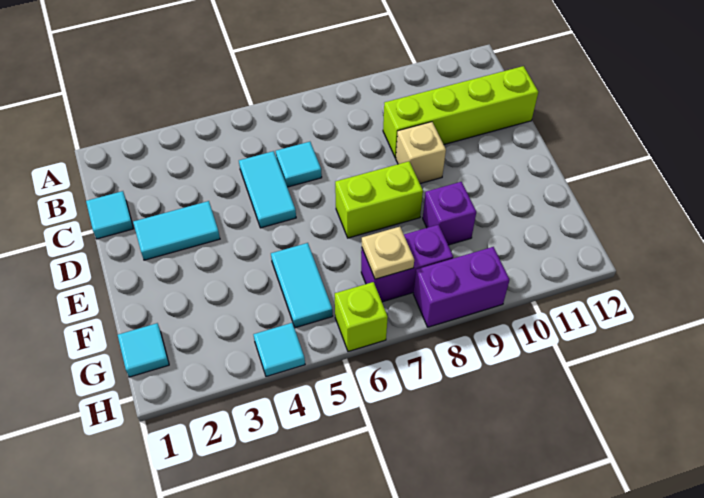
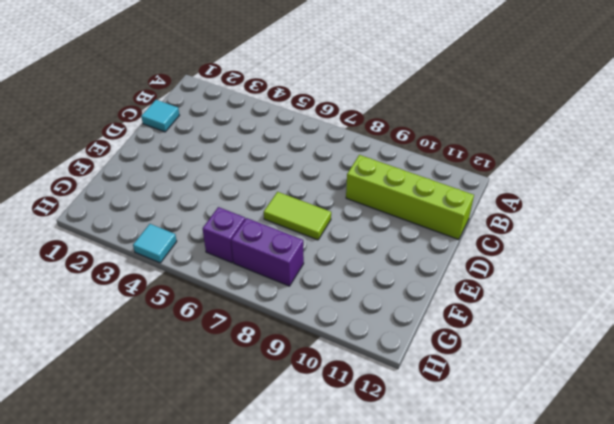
lime tile E7:E8 level 1 -> lime brick E7:E8 level 1
purple brick G6 level 1 -> purple brick F9 level 1
none -> cyan tile C5:D5 level 1
none -> cyan tile C6 level 1
none -> cyan tile D2:D3 level 1

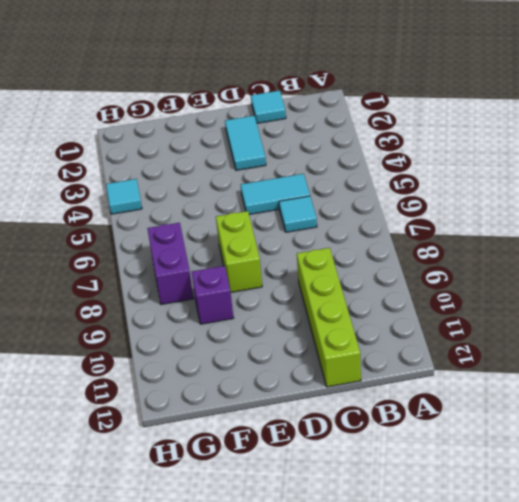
none -> tan brick D9 level 1
none -> cyan tile F5:G5 level 1
none -> cyan tile G1 level 1

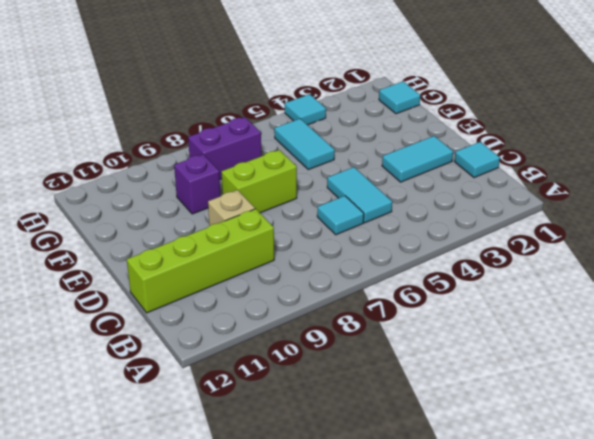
none -> lime brick H6 level 1
none -> purple brick H8:H9 level 1
none -> tan plate G7 level 2

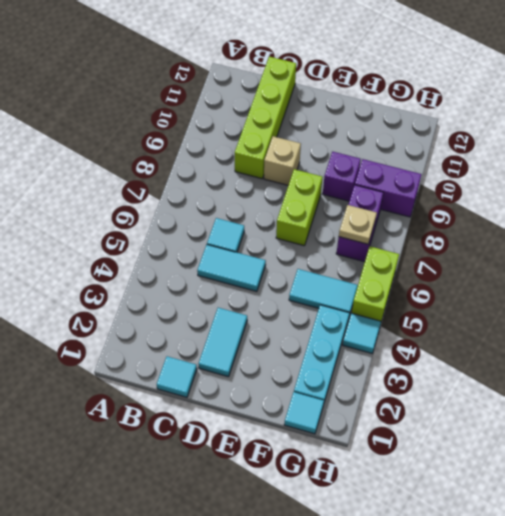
cyan plate G2:G4 level 1 -> none
purple brick G9:H9 level 1 -> purple brick H8:H9 level 1
lime brick H5:H6 level 1 -> lime brick H6 level 1

